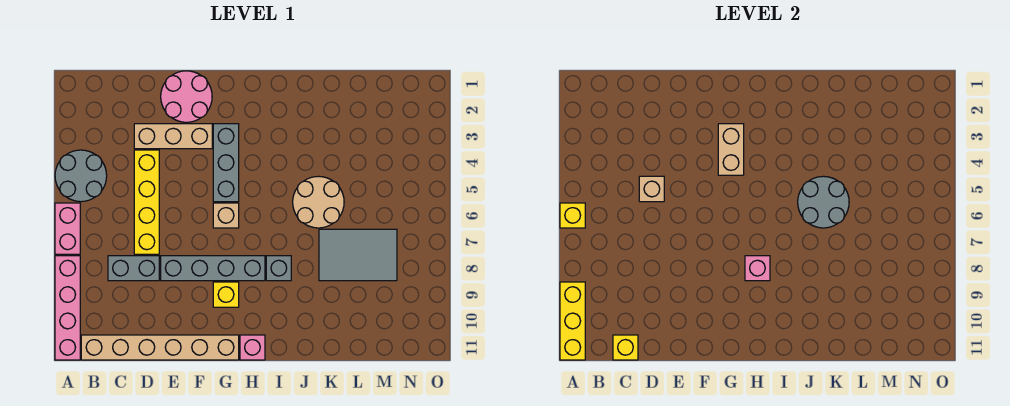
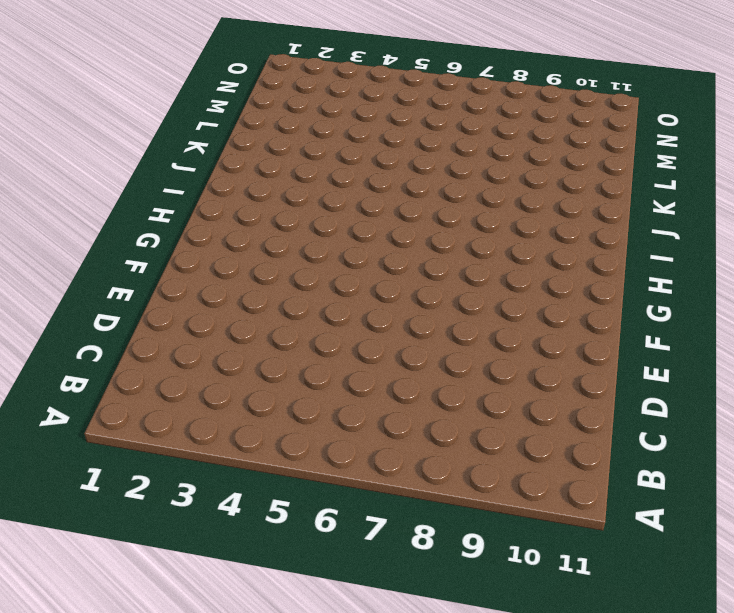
none -> grey round brick A4:B5 level 1
none -> pink brick A6:A7 level 1
none -> pink brick A8:A11 level 1

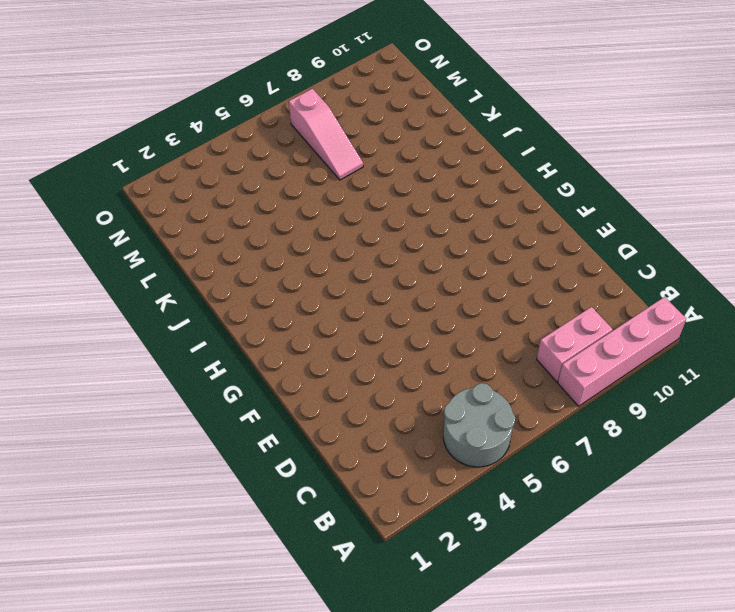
pink brick B8:B9 level 1 -> pink brick A6:A7 level 1
pink slope L7:N7 level 1 top N -> grey tile K7:M8 level 1
none -> tan brick B11:G11 level 1
none -> grey brick C8:D8 level 1
none -> tan brick D3:F3 level 1

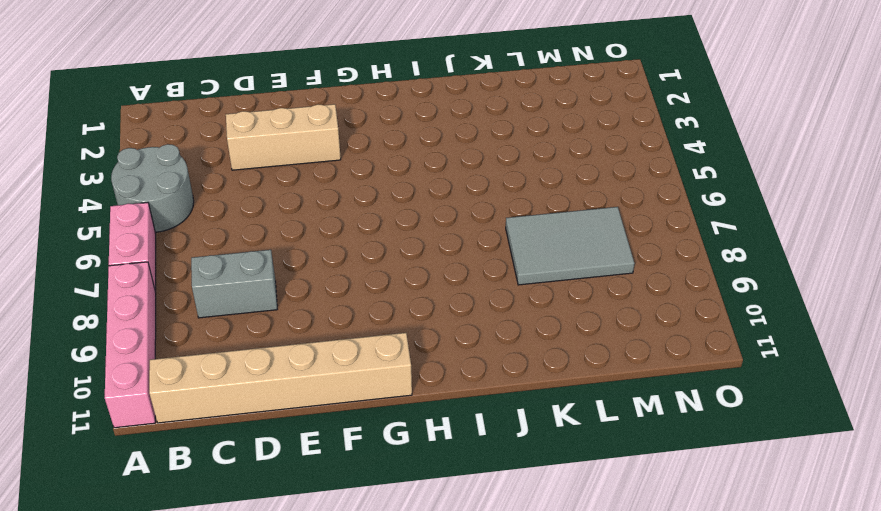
none -> yellow brick D4:D7 level 1
none -> pink round brick E1:F2 level 1
none -> grey brick E8:H8 level 1

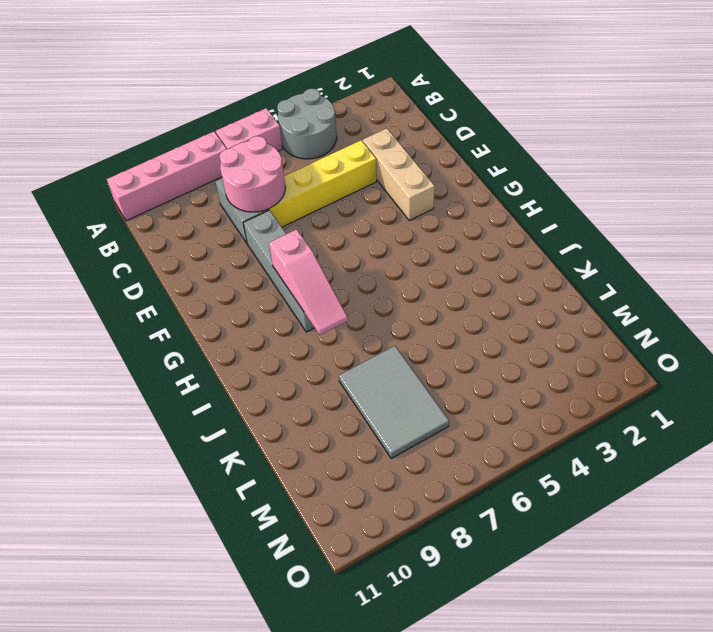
pink round brick C7:D8 level 2 -> pink round brick E1:F2 level 1
pink slope G8:I8 level 2 top G -> pink brick H8 level 2
none -> tan brick B11:G11 level 1
none -> grey brick G3:G5 level 1
none -> tan brick G6 level 1

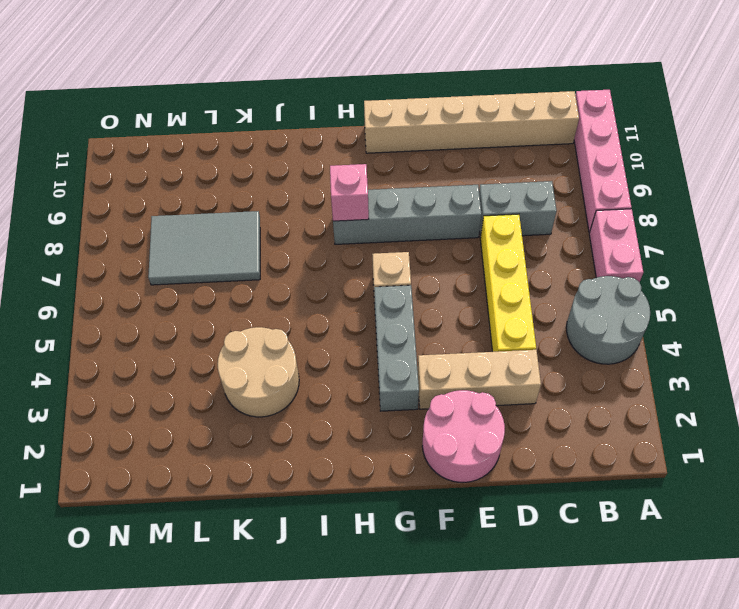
tan round brick J3:K4 level 1 -> tan round brick J5:K6 level 1
none -> yellow brick G9 level 1
none -> pink brick H11 level 1
none -> grey brick I8 level 1

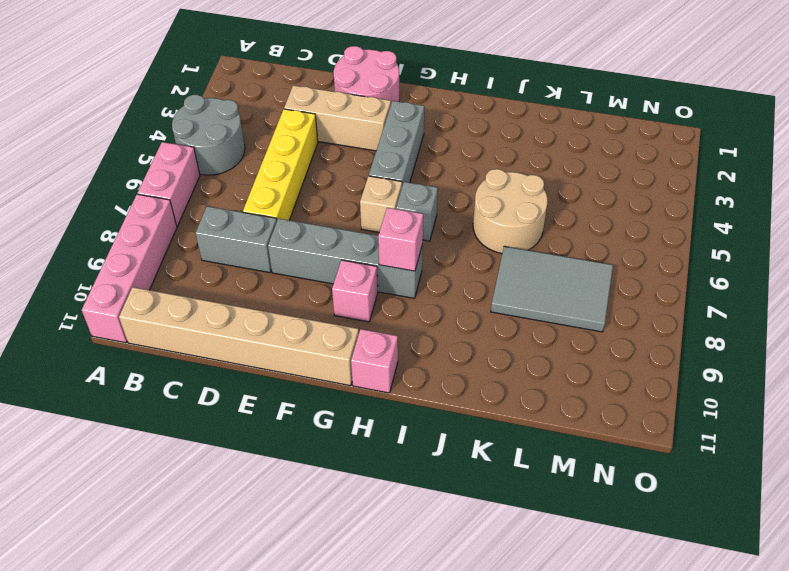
pink brick G9 level 1 -> yellow brick G9 level 1
grey brick H6 level 1 -> grey brick I8 level 1
none -> yellow brick A6 level 2
none -> yellow brick A9:A11 level 2
none -> yellow brick C11 level 2

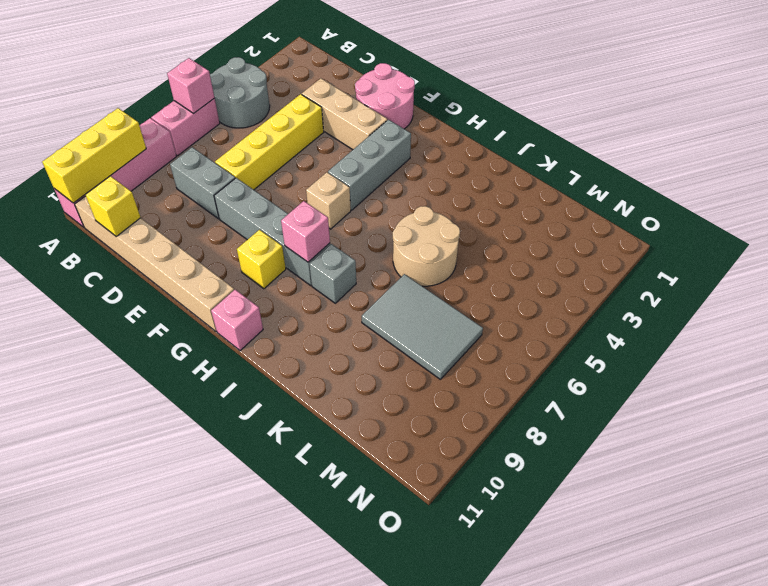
pink brick A6 level 2 -> yellow brick A6 level 2
none -> tan brick D5 level 2
none -> tan brick G3:G4 level 2
none -> grey round brick J5:K6 level 2

